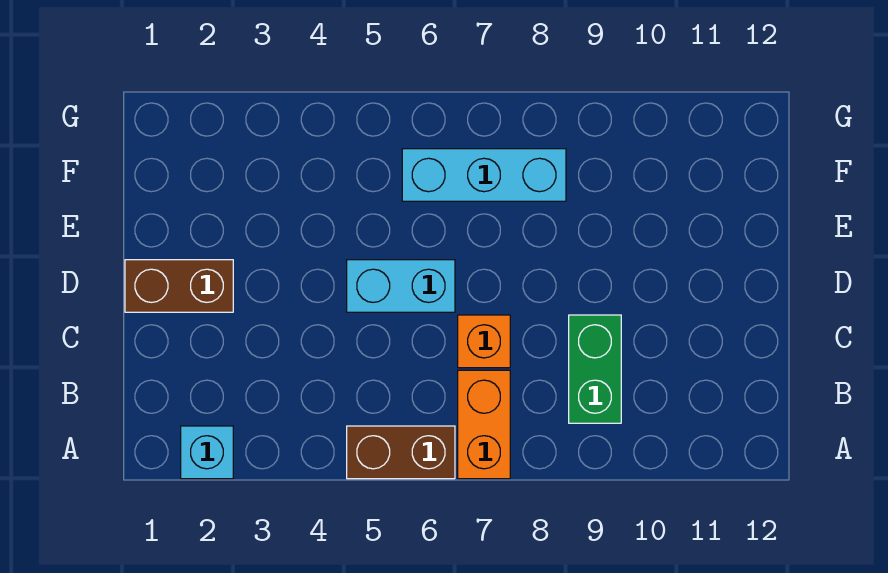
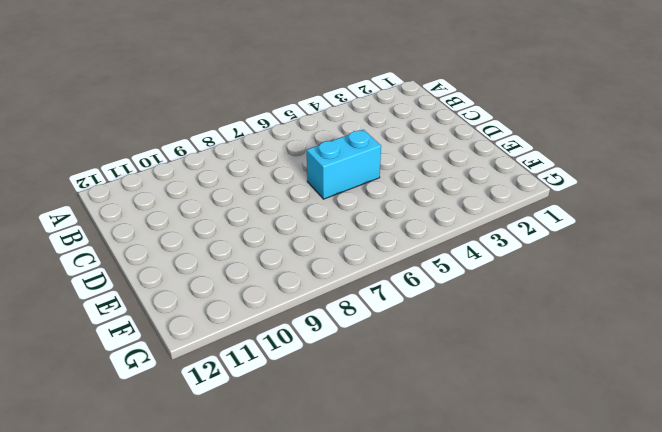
none -> cyan brick A2 level 1
none -> brown brick A5:A6 level 1

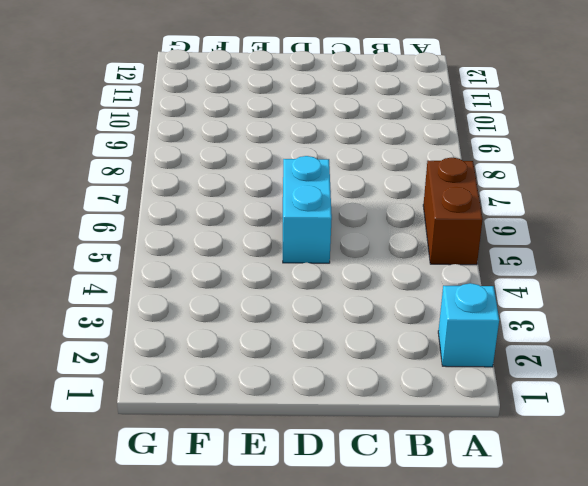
none -> orange brick A7:B7 level 1
none -> green brick B9:C9 level 1

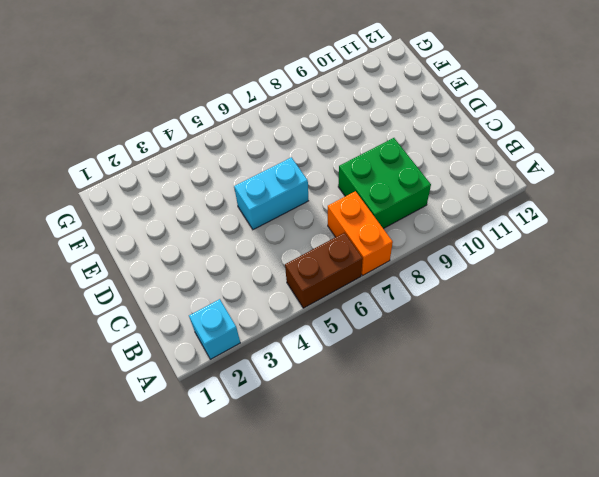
green brick B8:C9 level 1 -> green brick B9:C9 level 1
none -> orange brick C7 level 1
none -> brown brick D1:D2 level 1

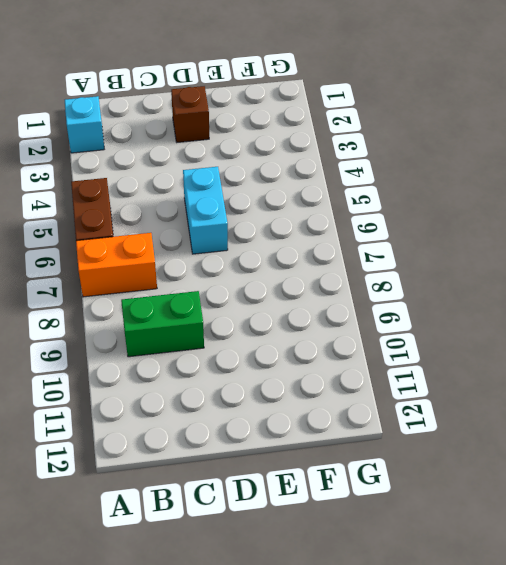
brown brick D2 level 1 -> brown brick D1:D2 level 1
none -> orange brick C7 level 1
none -> cyan brick F6:F8 level 1

